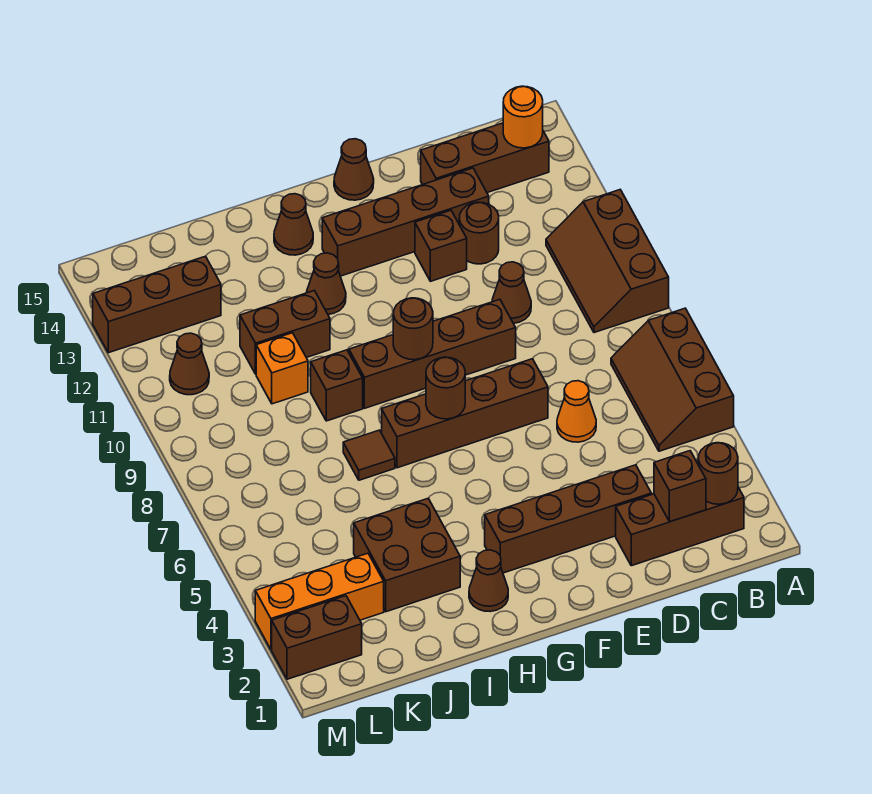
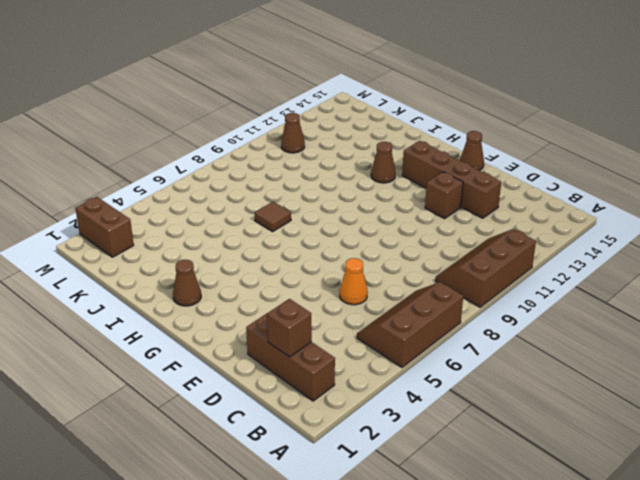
none -> brown brick B14:D14 level 1
none -> brown brick D3:G3 level 1
none -> brown cone D10 level 1
none -> brown round brick D12 level 1

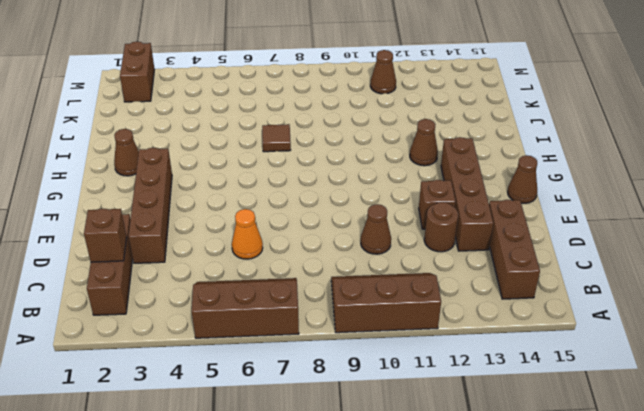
none -> brown brick E7:H7 level 1
none -> brown brick E9:H9 level 1
none -> brown cone H14 level 1
none -> brown brick I3:J4 level 1

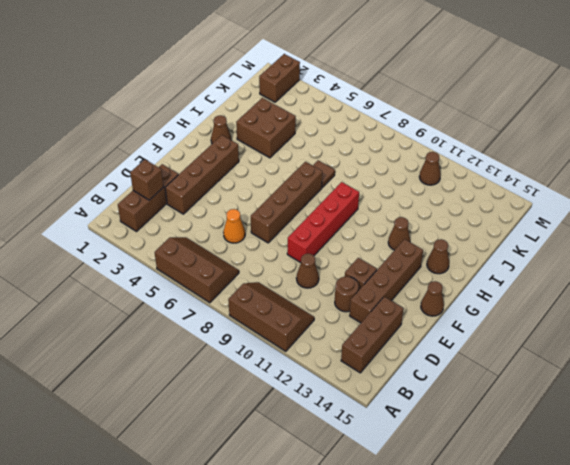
red brick E9:H9 level 1 -> brown brick E9:H9 level 1
none -> brown brick I9 level 1
none -> brown brick I11:J11 level 1
none -> orange brick J10 level 1
none -> orange brick K3:M3 level 1

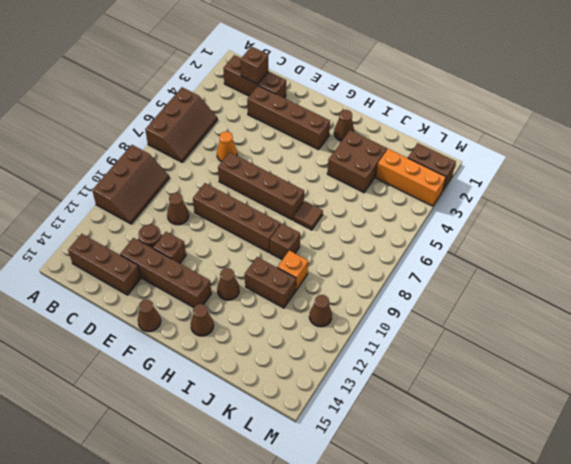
none -> brown brick K13:M13 level 1
none -> brown round brick B2 level 2
none -> orange round brick B14 level 2
none -> brown round brick G7 level 2

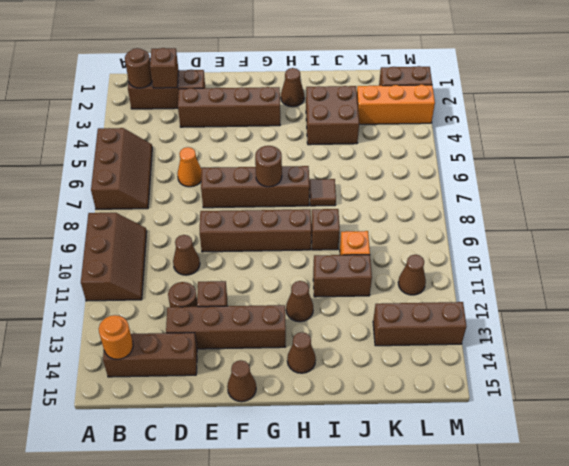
none -> brown round brick G9 level 2

